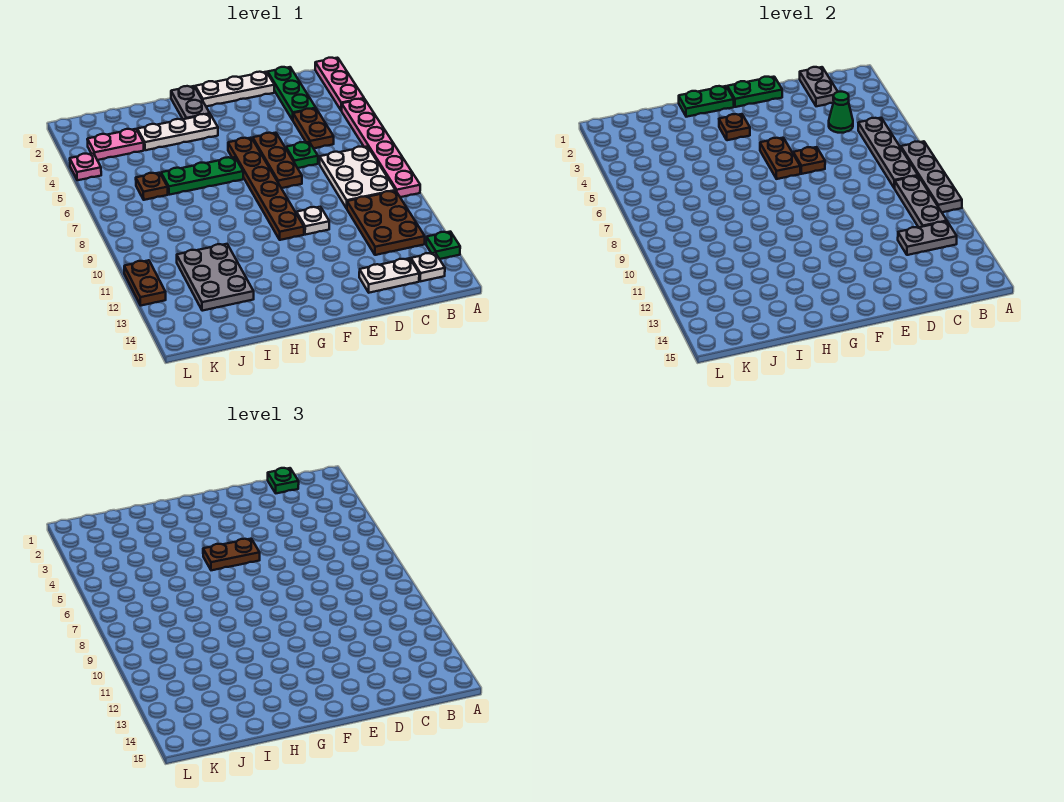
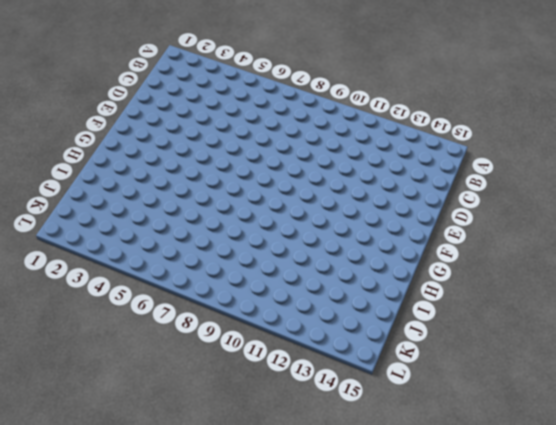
none -> pink plate A1:A3 level 1
none -> pink plate A4:A9 level 1
none -> green plate A13 level 1
none -> white plate B7:C9 level 1

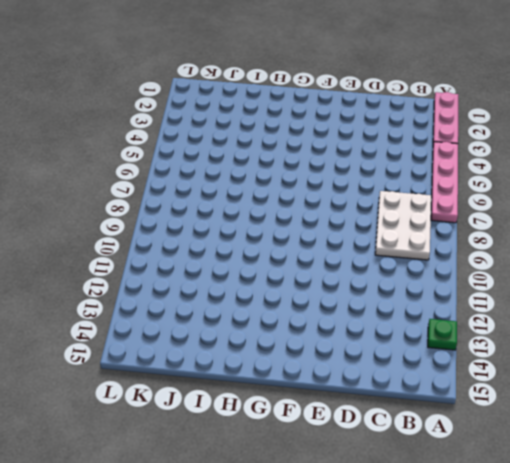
pink plate A4:A7 level 1 -> pink plate A4:A9 level 1
none -> brown plate B10:C12 level 1
none -> white plate B14 level 1
none -> green plate C1:C3 level 1
none -> brown plate C4:C5 level 1

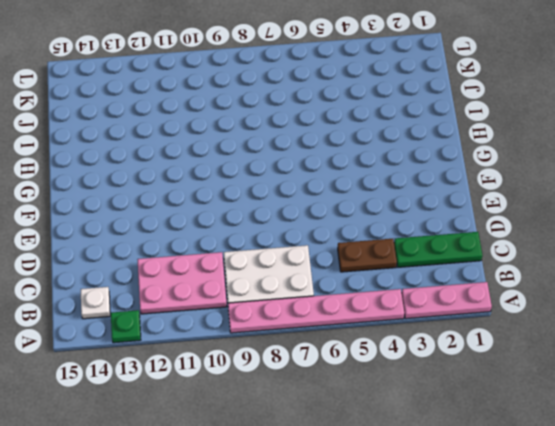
pink plate B10:C12 level 1 -> brown plate B10:C12 level 1
none -> white plate C14:D14 level 1
none -> white plate D1:F1 level 1
none -> green plate D6 level 1
none -> brown plate E5:E7 level 1

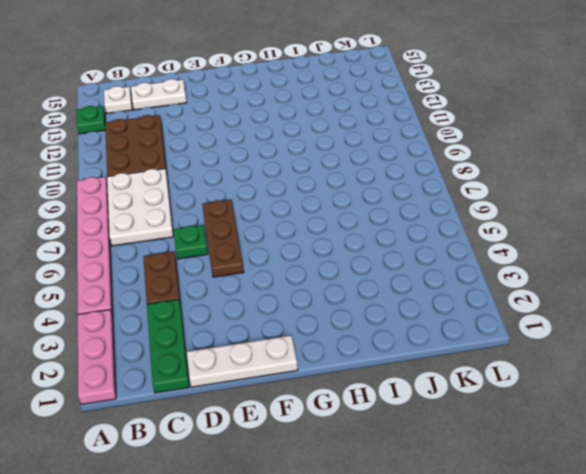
none -> white plate E10 level 1
none -> brown plate F5:F10 level 1
none -> grey plate G1:G2 level 1
none -> white plate G3:I3 level 1

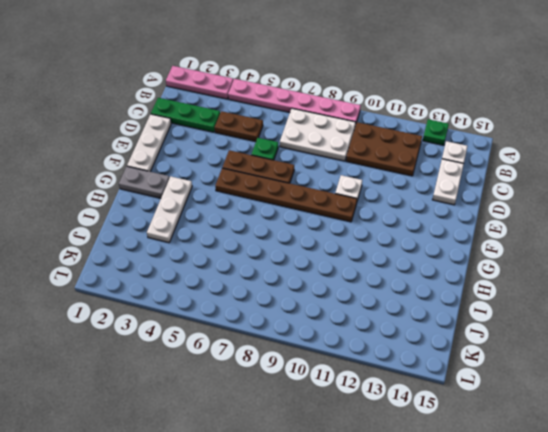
none -> green plate G6:I6 level 1
none -> grey plate I11:J13 level 1
none -> pink plate J3:K3 level 1
none -> brown plate J6 level 1

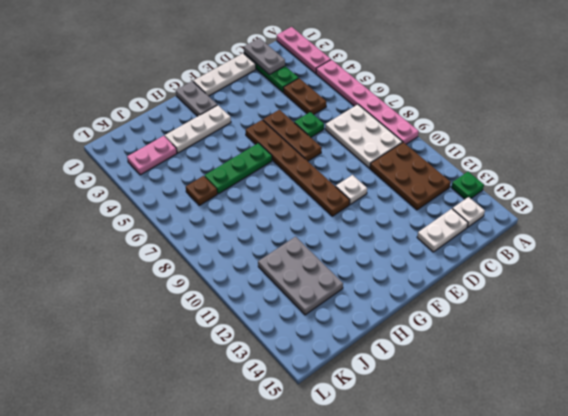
none -> pink plate L4 level 1
none -> brown plate L11:L12 level 1
none -> grey plate A7:A10 level 2
none -> grey plate B5:B8 level 2

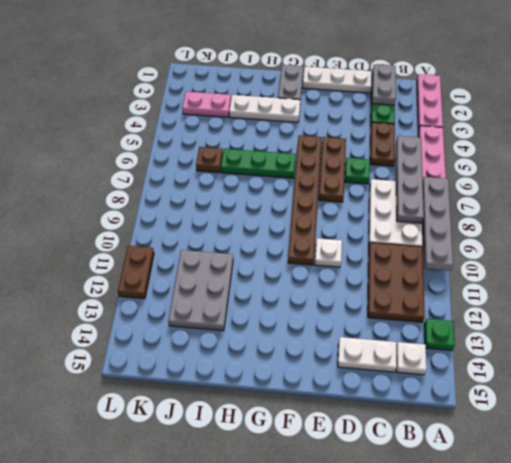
none -> pink plate L4 level 1
none -> grey plate B9:B11 level 2
none -> grey plate B12:C12 level 2
none -> green cone C4 level 2

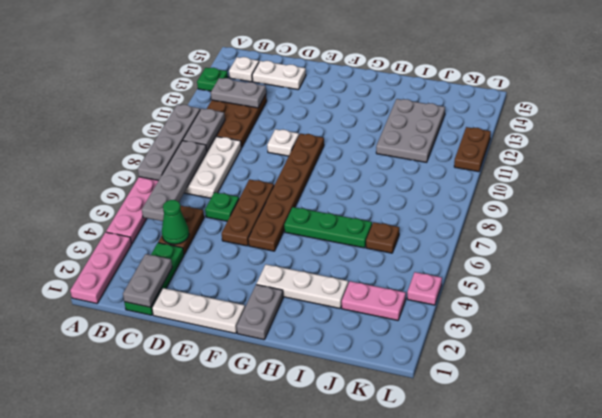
grey plate B9:B10 level 2 -> grey plate B9:B11 level 2
none -> green plate E1:F1 level 2
none -> brown plate E6 level 2
none -> brown plate F5:F6 level 2
none -> green plate G1:H1 level 2

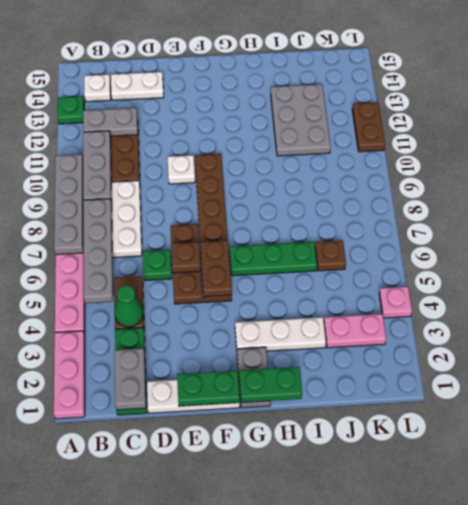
none -> brown plate G3 level 2
none -> green plate C1 level 3
none -> brown plate F5:G5 level 3

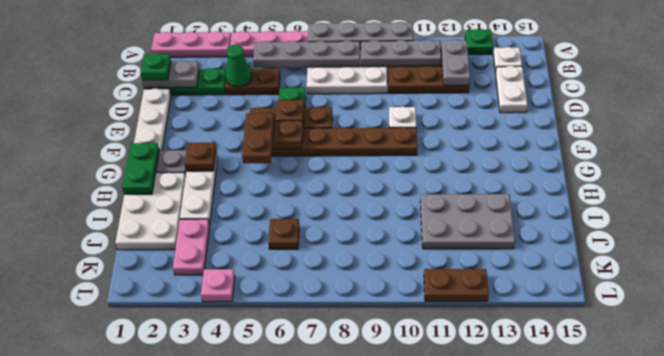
white plate H1:J2 level 1 -> none
none -> green plate G6:I6 level 1
none -> green plate E1:F1 level 2

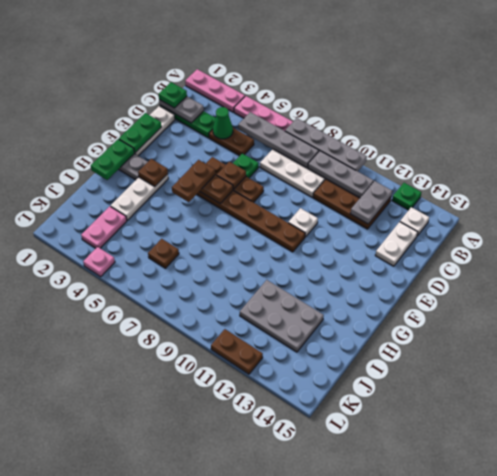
none -> green plate G6:I6 level 1

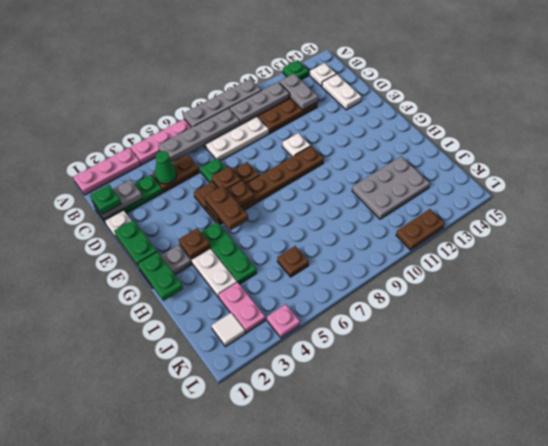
green plate G4:I4 level 1 -> green plate G6:I6 level 1
white tile K2 level 1 -> none

